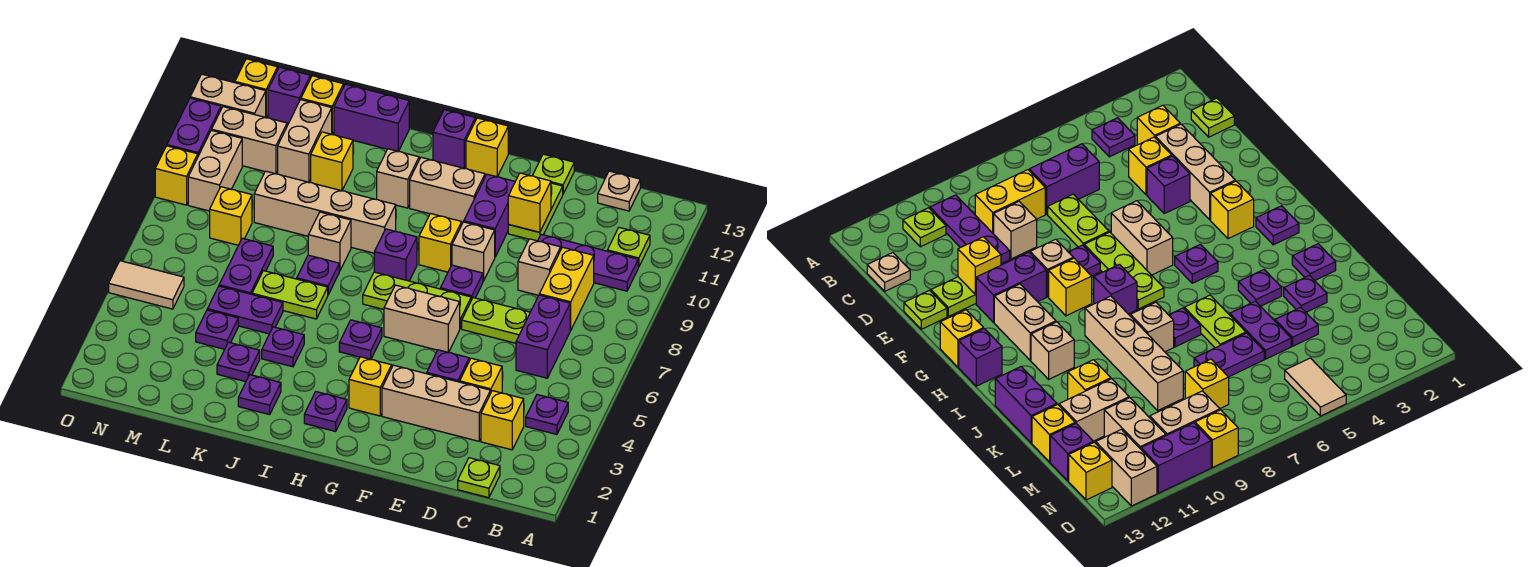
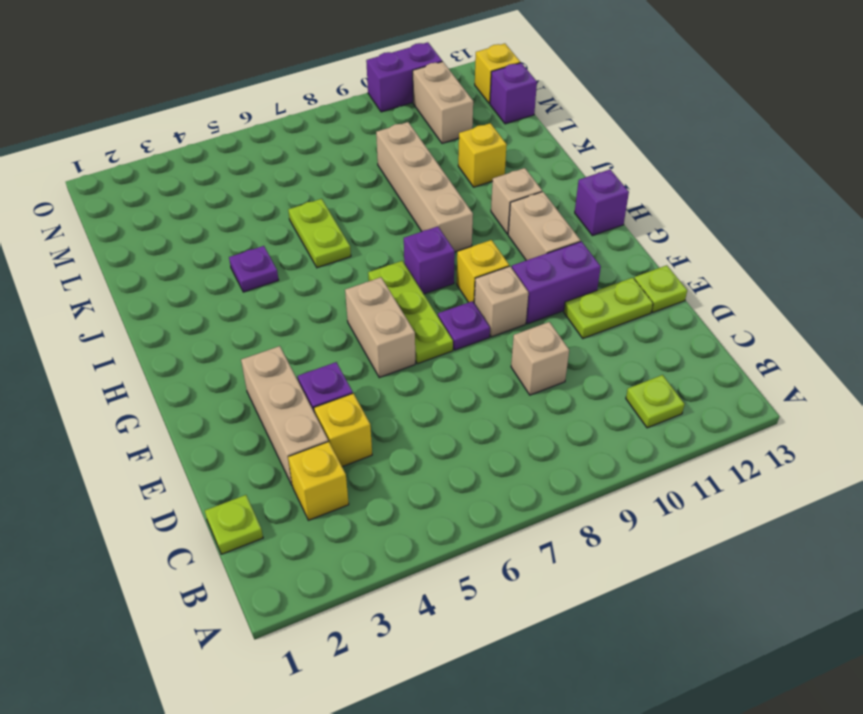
none -> purple plate B4 level 1
none -> purple plate B10:D10 level 1
none -> purple brick C6:C7 level 1
none -> yellow brick C8:C9 level 1

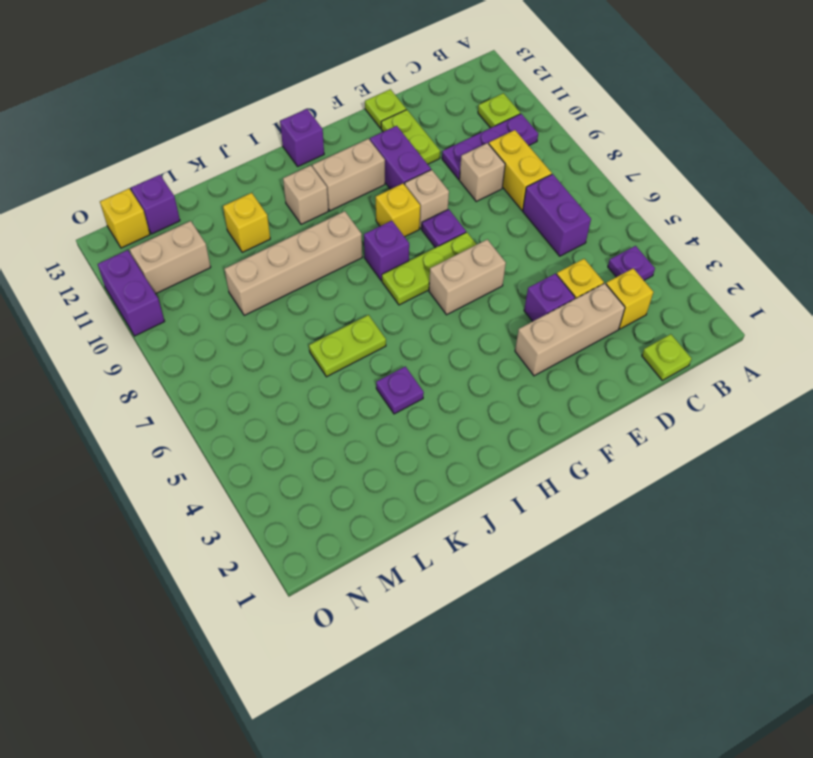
none -> tan plate C13 level 1
none -> lime plate D7:E7 level 1
none -> yellow brick G3 level 1
none -> yellow brick G13 level 1

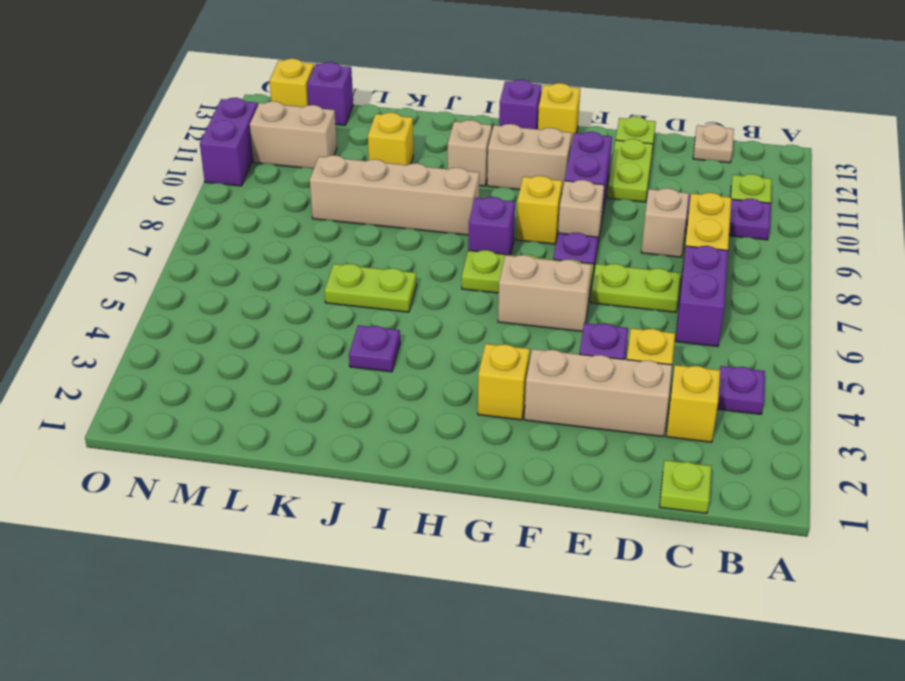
none -> purple plate H2 level 1
none -> purple plate H5 level 1
none -> purple plate J2 level 1
none -> purple plate J7 level 1

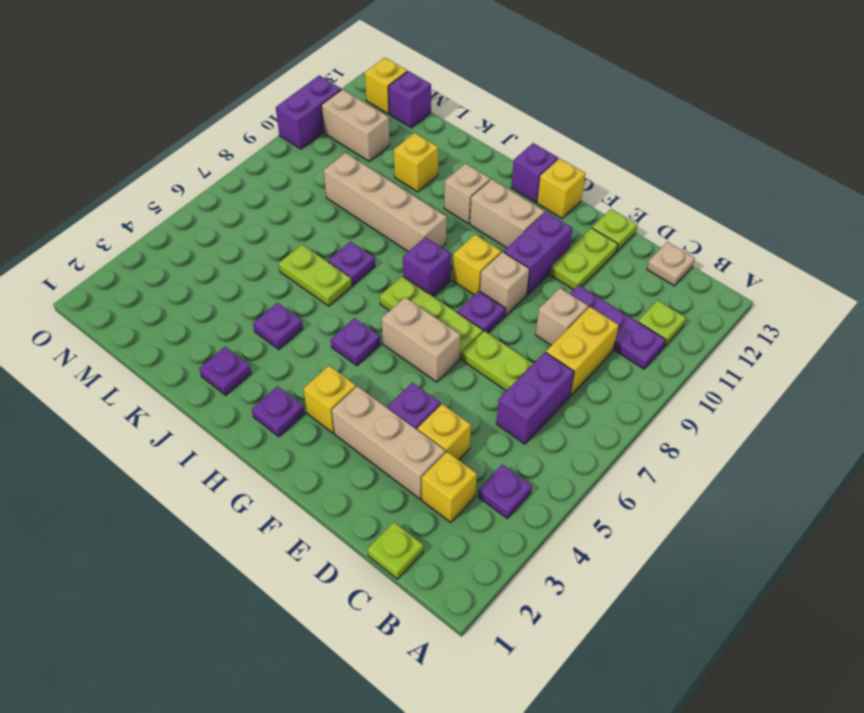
none -> tan brick J8 level 1
none -> purple brick J13:K13 level 1
none -> purple plate K3 level 1
none -> purple plate K5:L5 level 1

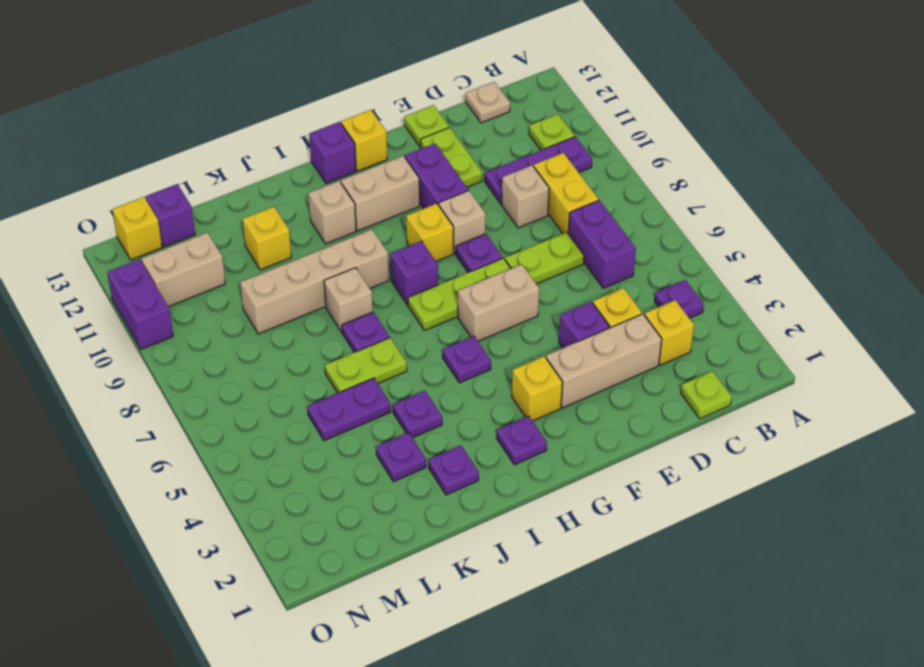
none -> purple brick J13:K13 level 1
none -> purple plate L4 level 1
none -> purple plate L6:L7 level 1
none -> tan brick L11:L12 level 1

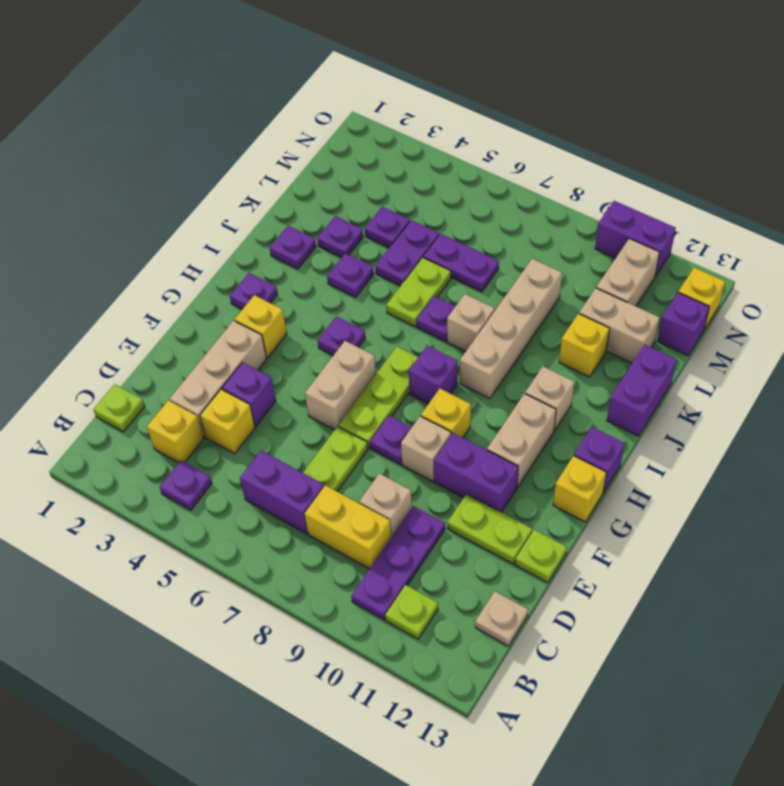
none -> yellow brick L13 level 1
none -> yellow brick M8 level 1
none -> tan tile N5:O5 level 1
none -> tan brick N9:N10 level 1

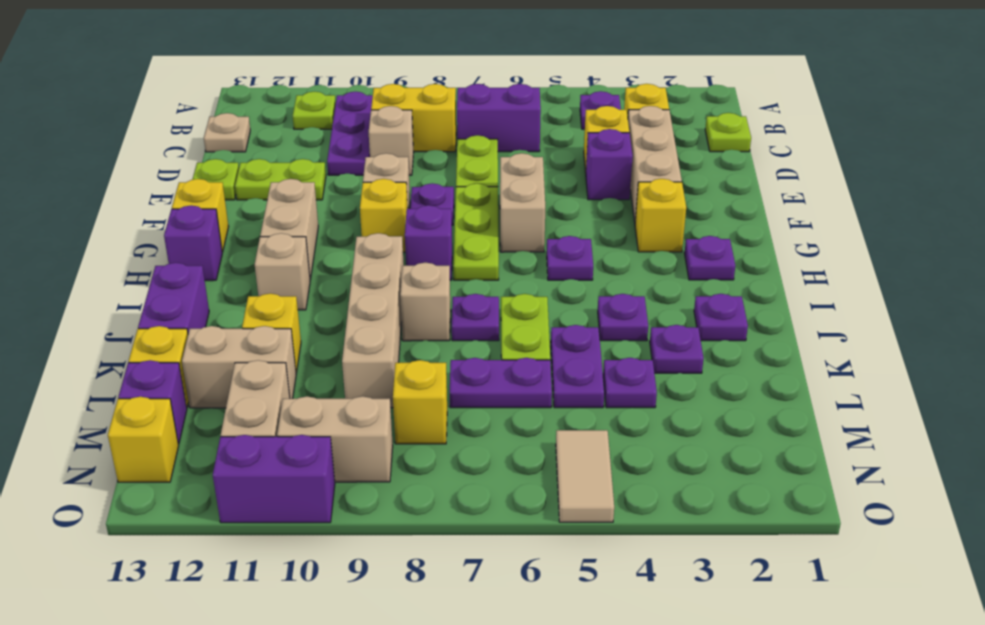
none -> purple brick F10:F11 level 1
none -> tan brick N12:O12 level 1
none -> yellow brick O9 level 1
none -> yellow brick E11 level 2

